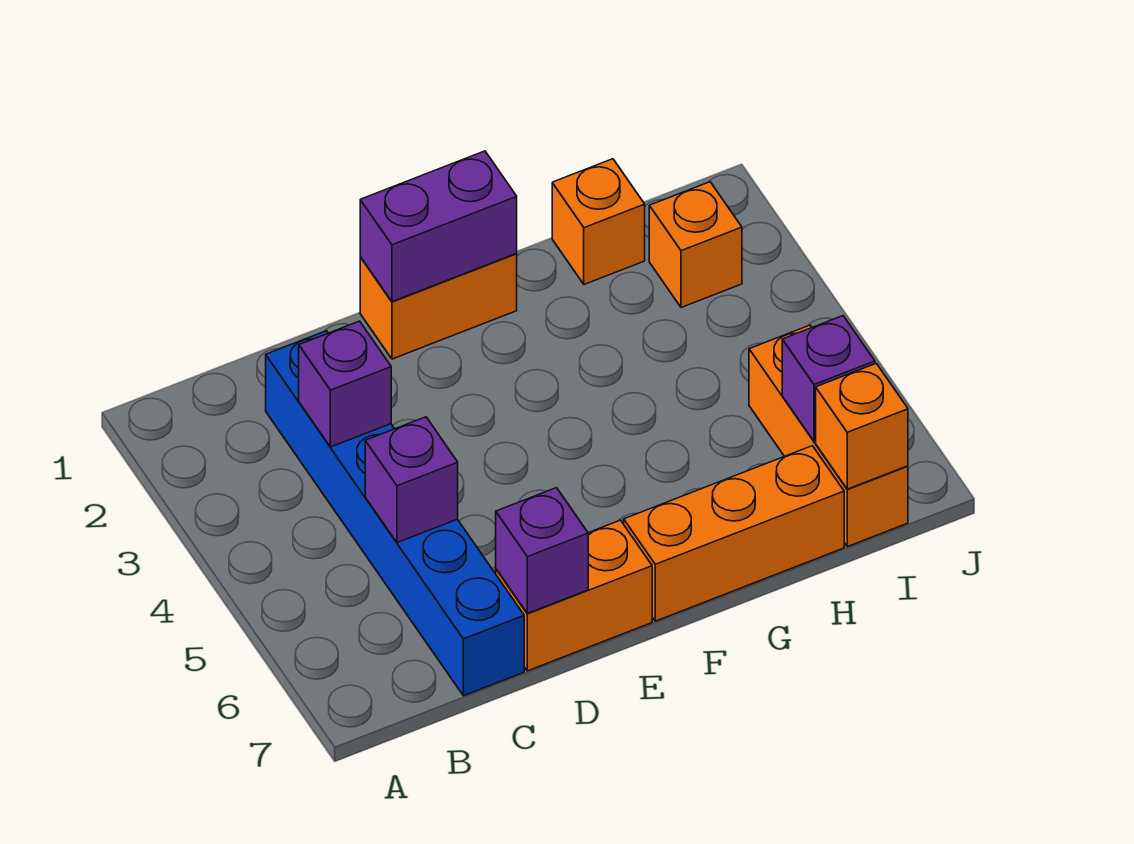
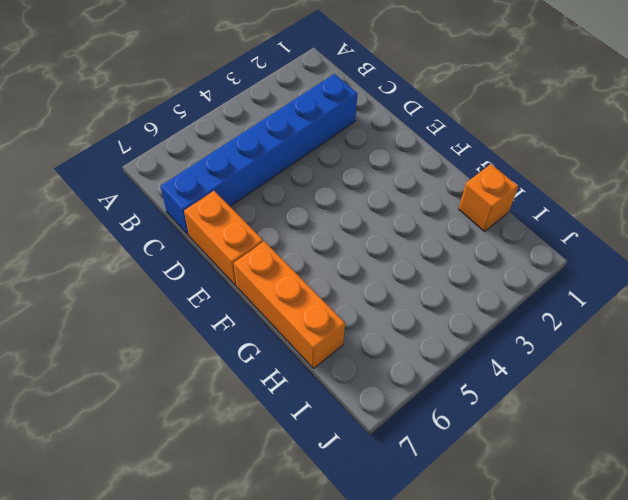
none -> orange brick E1:F1 level 1
none -> orange brick I2 level 1
none -> orange brick I5:I7 level 1

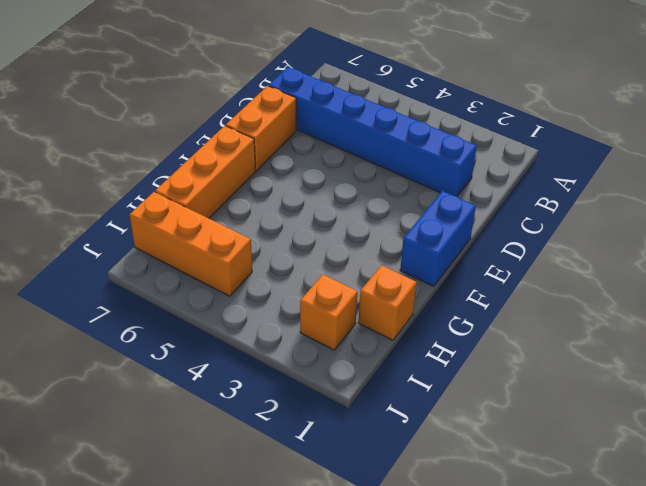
blue brick E1:F1 level 1 -> orange brick E1:F1 level 1
none -> purple brick C3 level 2
none -> purple brick C5 level 2
none -> purple brick D7 level 2

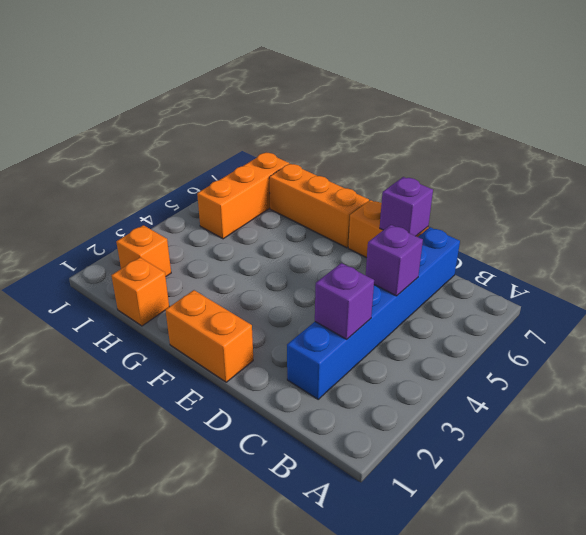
none -> purple brick E1:F1 level 2
none -> purple brick I6 level 2
none -> orange brick I7 level 2

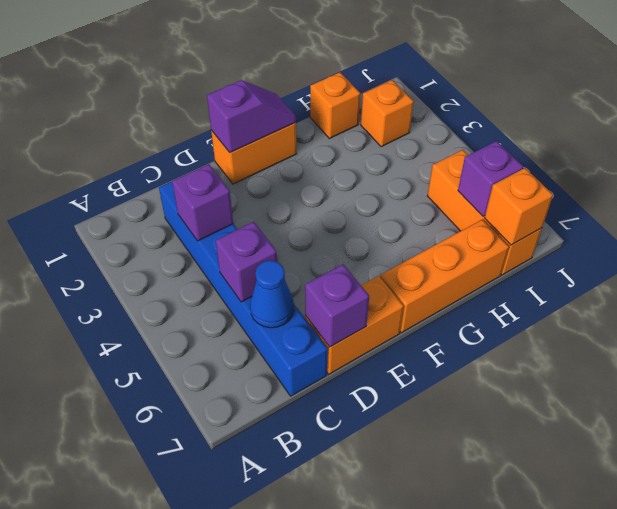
blue cone C6 level 2 -> none
purple slope E1:F1 level 2 top E -> purple brick E1:F1 level 2

